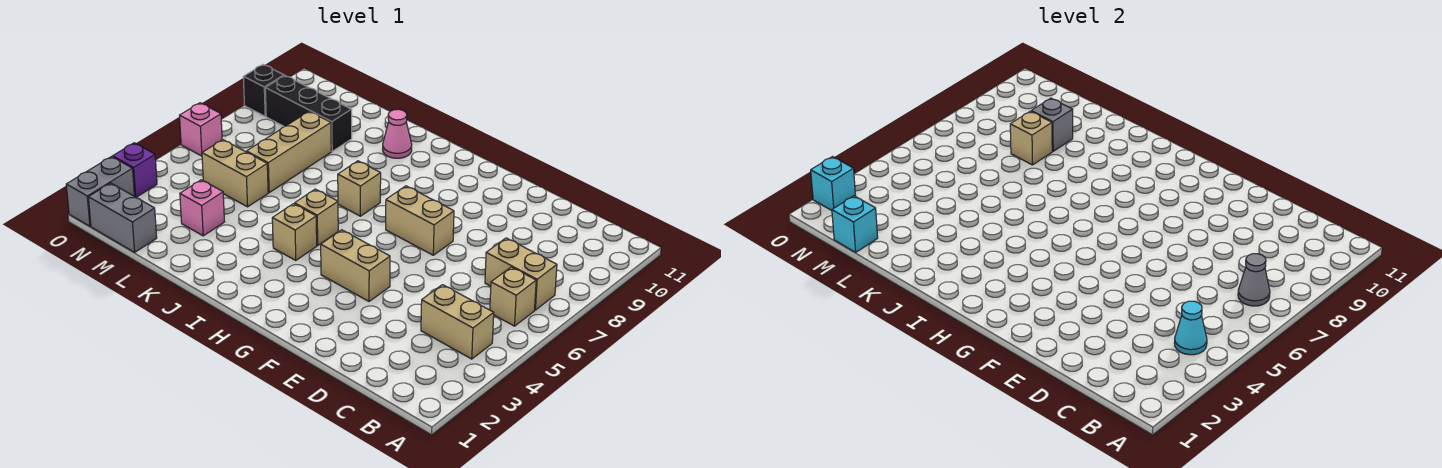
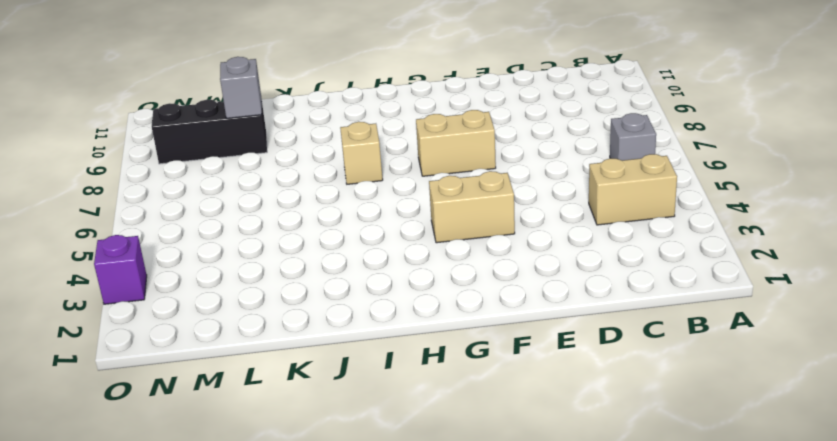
grey brick B6 level 1 -> tan brick B6 level 1
none -> tan brick B7:C7 level 1
none -> tan brick I4 level 1
none -> tan brick I5 level 1

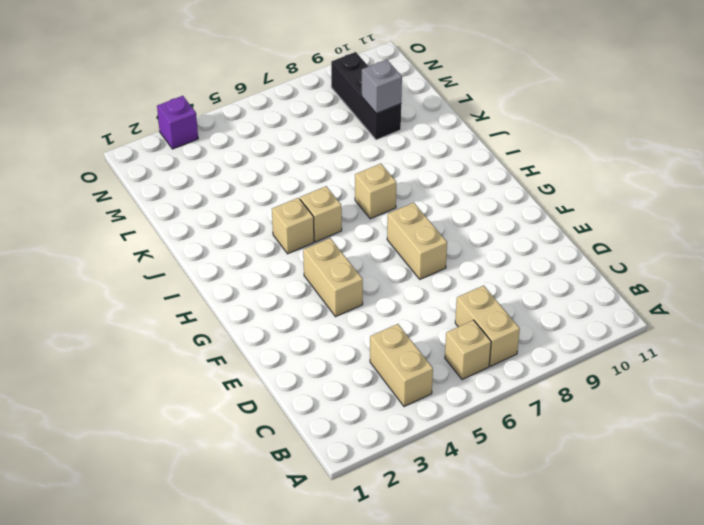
none -> pink cone J10 level 1
none -> pink brick L3 level 1
none -> tan brick L5:M5 level 1

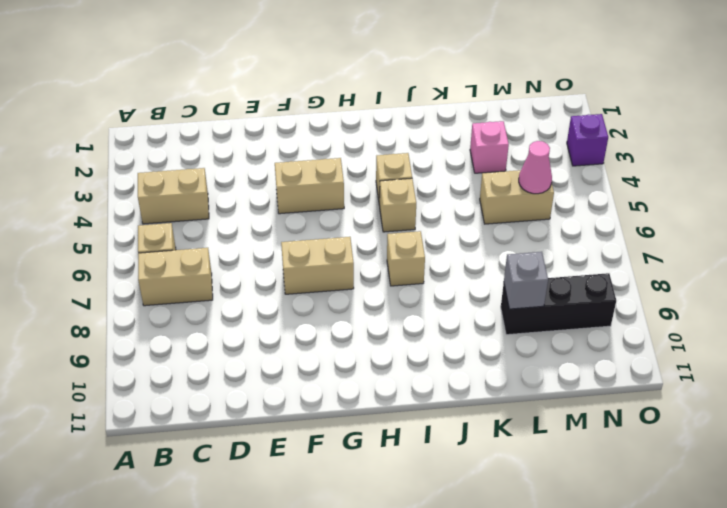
pink cone M5 level 2 -> pink cone J10 level 1
none -> tan brick L6:L8 level 1
none -> grey brick M1:N1 level 1
none -> grey brick O1:O2 level 1

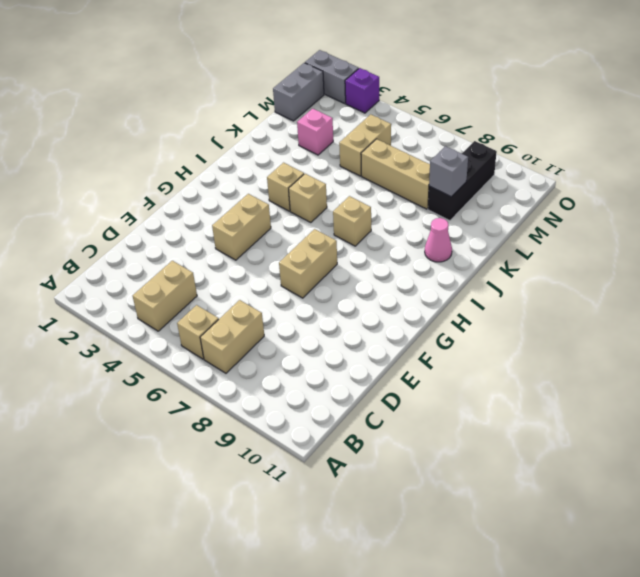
none -> pink brick O6 level 1
none -> black brick O9 level 1
none -> cyan cone B4 level 2

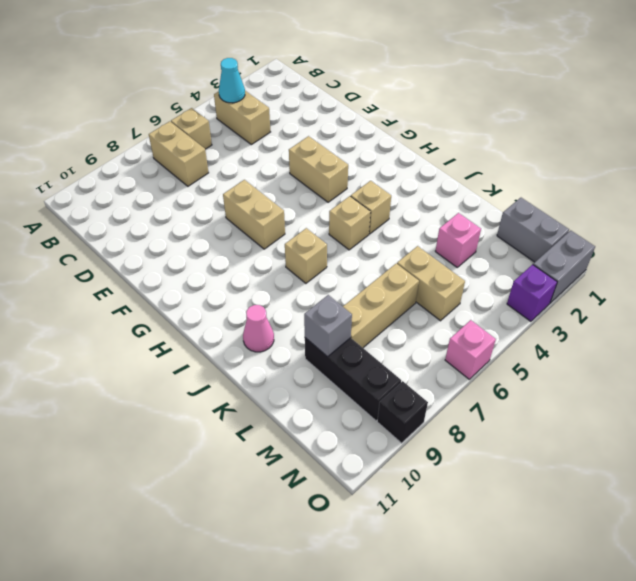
none -> grey cone B7 level 2
none -> tan brick L8 level 2
none -> cyan brick M1 level 2

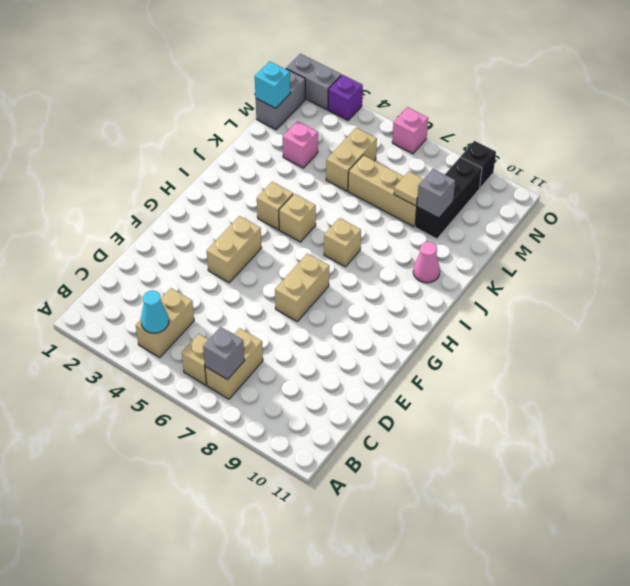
grey brick B7 level 2 -> grey cone B7 level 2
tan tile L8 level 2 -> tan brick L8 level 2
none -> cyan brick O2 level 2

